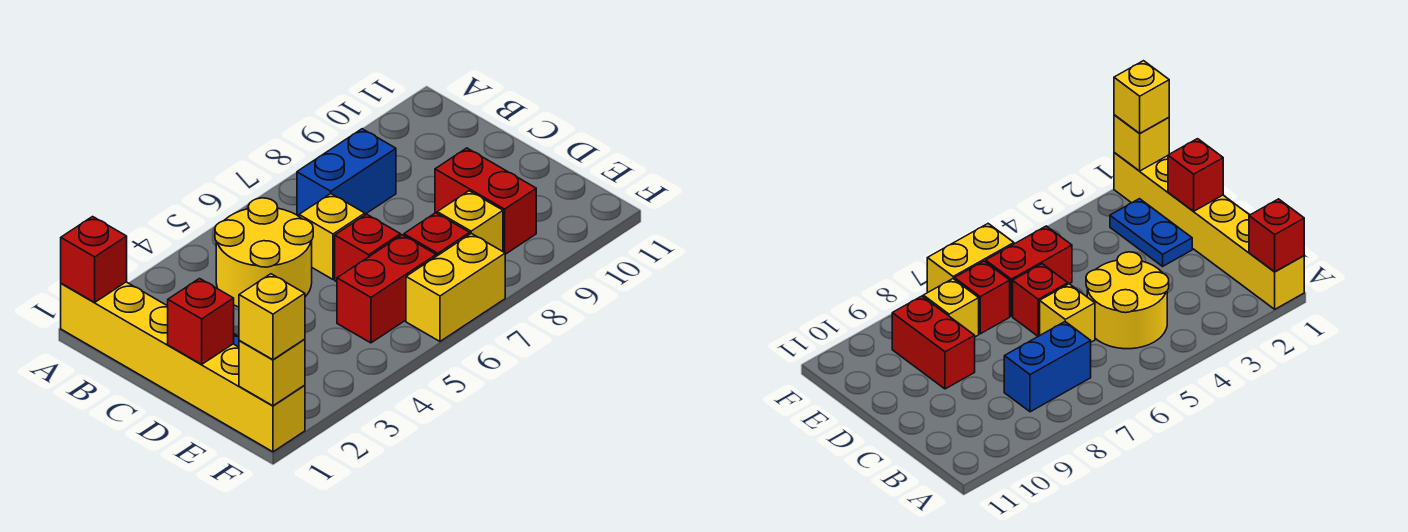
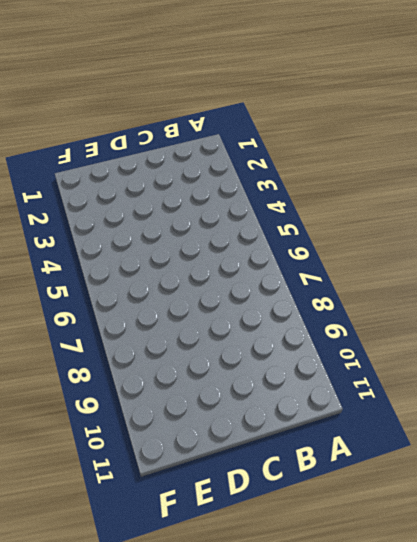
none -> yellow brick A1:F1 level 1
none -> yellow round brick B4:C5 level 1
none -> blue brick B7:B8 level 1

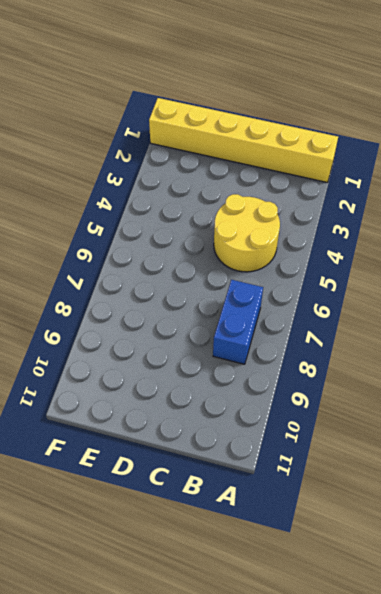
none -> yellow brick C6 level 1
none -> blue plate D2:E2 level 1
none -> red brick D6 level 1

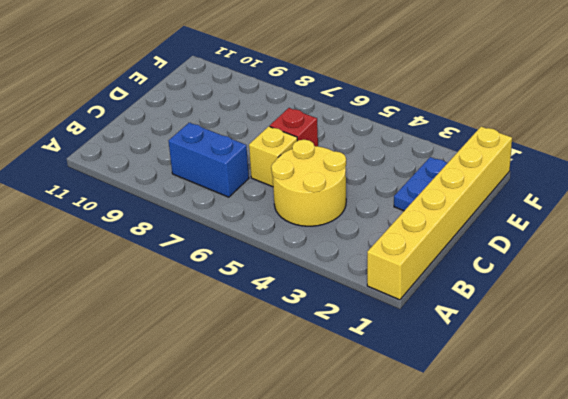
none -> red brick D9:E9 level 1
none -> red brick E5:E6 level 1
none -> red brick E7 level 1

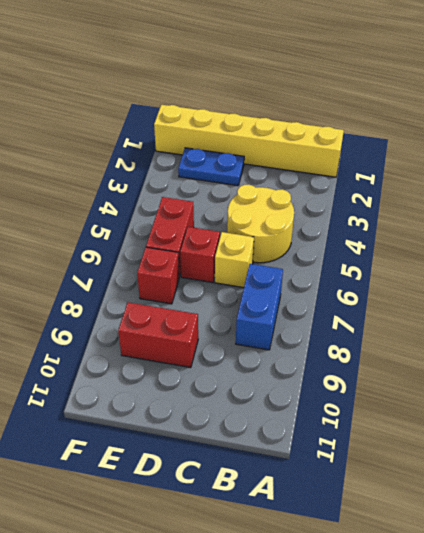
none -> yellow brick E8 level 1
none -> yellow brick F6:F7 level 1
none -> red brick A1 level 2

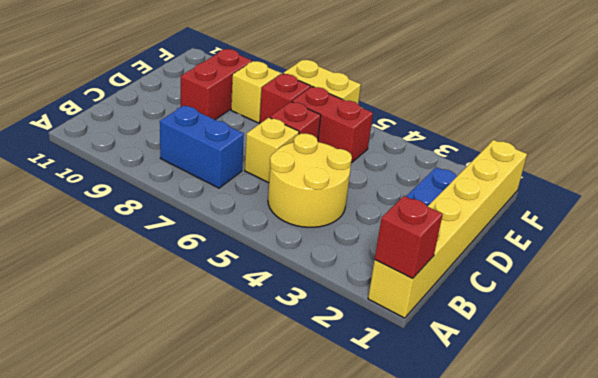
none -> red brick D1 level 2
none -> yellow brick F1 level 2
none -> yellow brick F1 level 3

